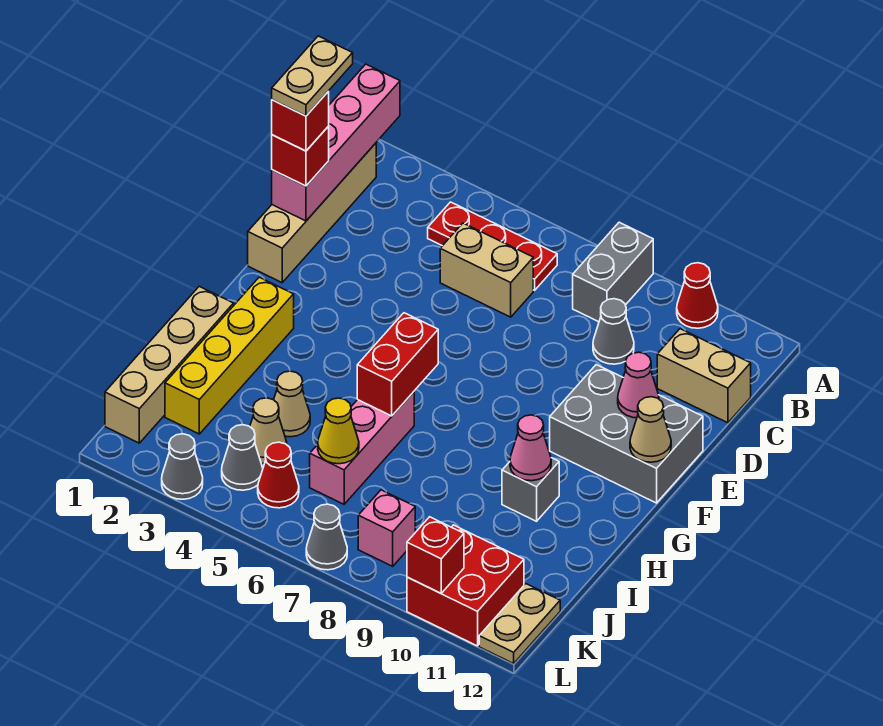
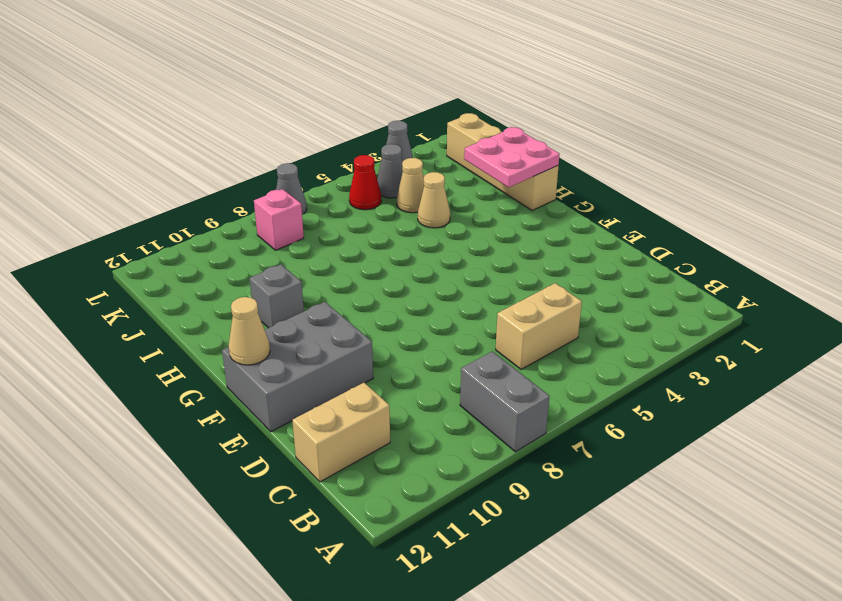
pink plate H1:I2 level 2 -> none
none -> red cone A10 level 1
none -> tan brick B1:E1 level 1
none -> red plate B4:B6 level 1
none -> grey cone C9 level 1

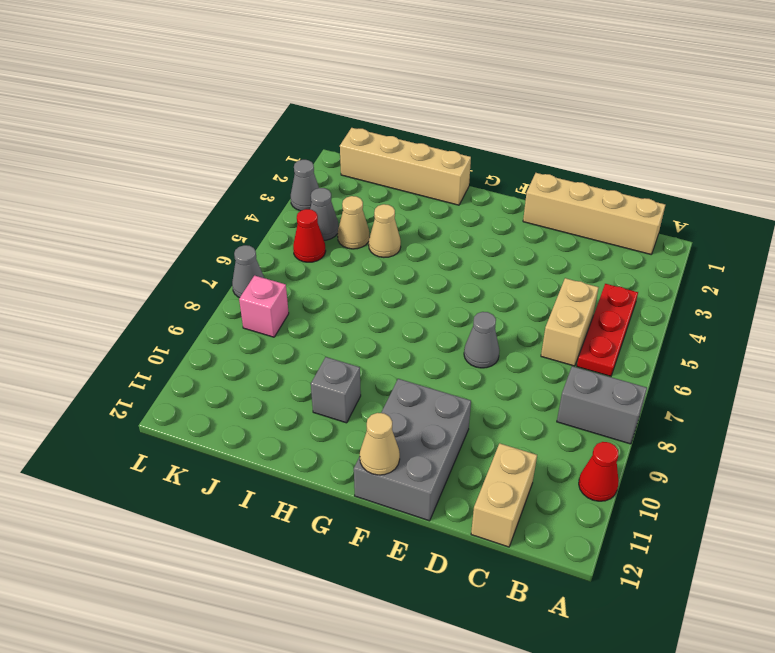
grey cone E7 level 1 -> grey cone C9 level 1
none -> yellow brick G2:J2 level 1
none -> pink brick H6:J6 level 1
none -> red brick K10:L11 level 1
none -> tan plate K12:L12 level 1

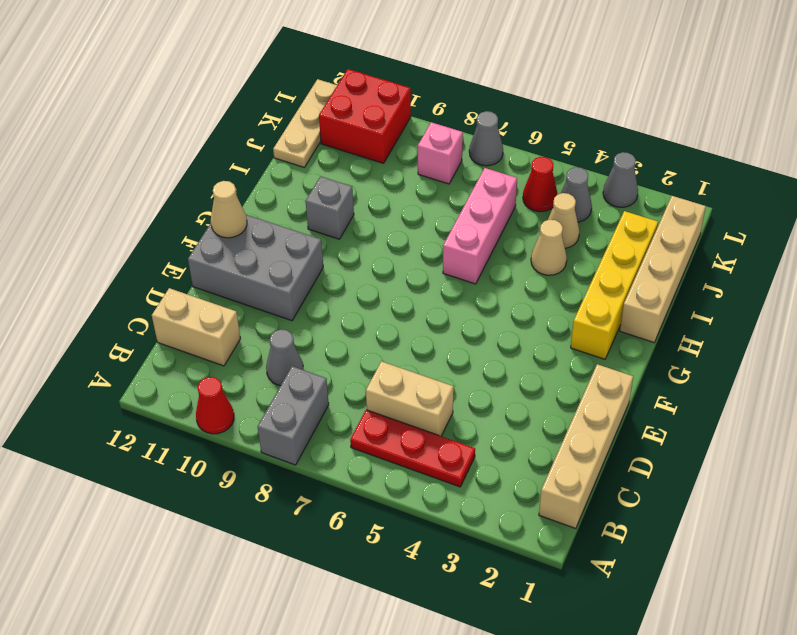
tan plate J12:L12 level 1 -> tan plate K12:L12 level 1
none -> pink brick A1:D1 level 2
none -> pink cone E11 level 2
none -> red brick G6:H6 level 2
none -> pink cone H10 level 2

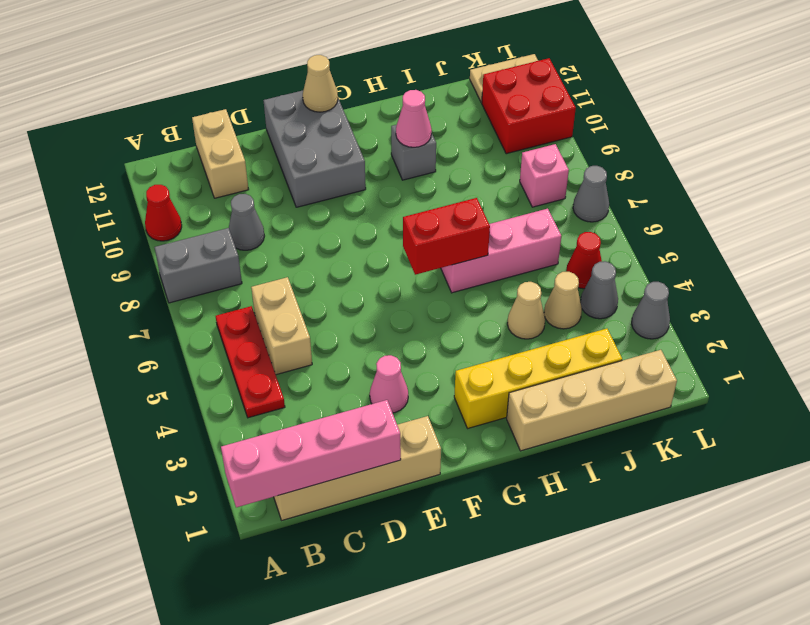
pink cone E3 level 1 -> pink cone E11 level 2
none -> yellow cone J6 level 2
none -> red brick L10 level 2
none -> red brick D1 level 3
none -> red brick D1 level 4

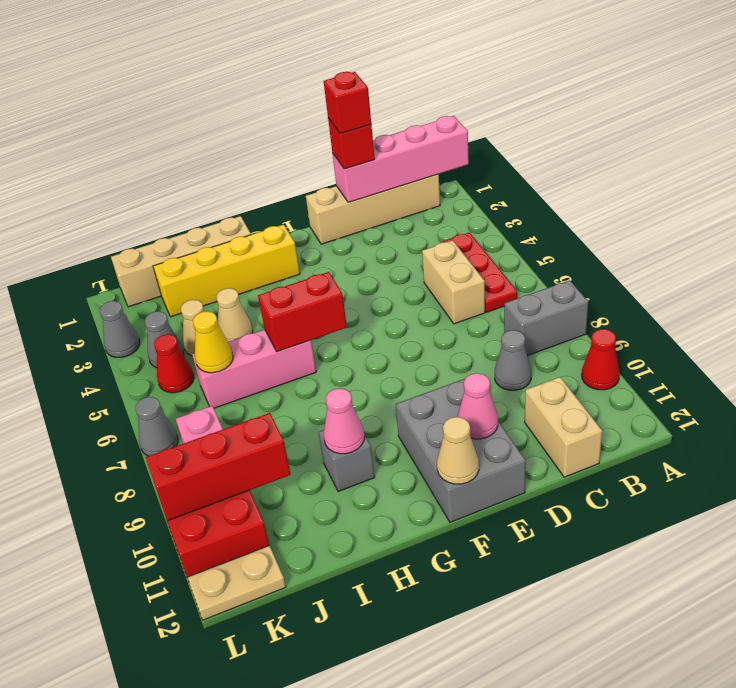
red brick J10:L10 level 2 -> red brick L10 level 2
none -> tan plate C1:D1 level 5

